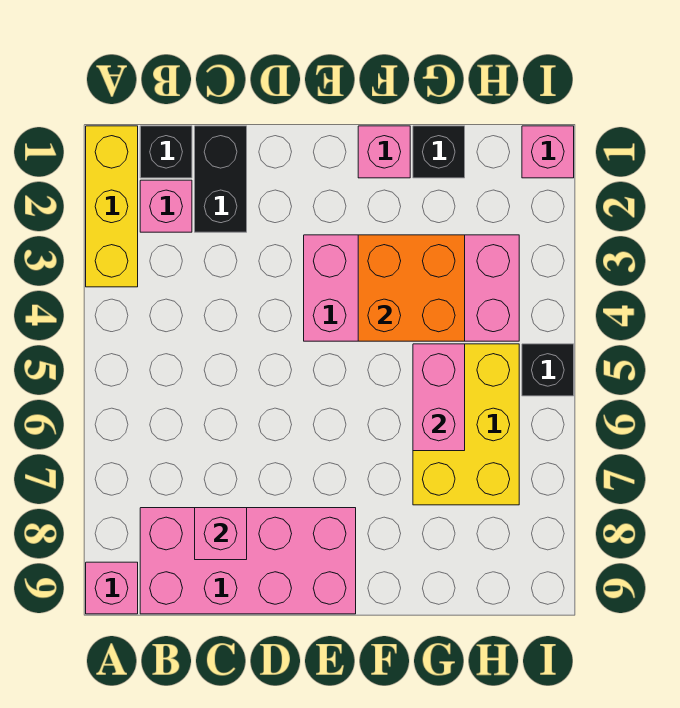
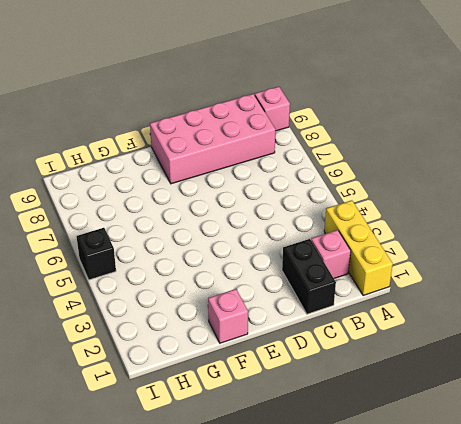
none -> black brick B1 level 1
none -> pink brick E3:H4 level 1
none -> black brick G1 level 1

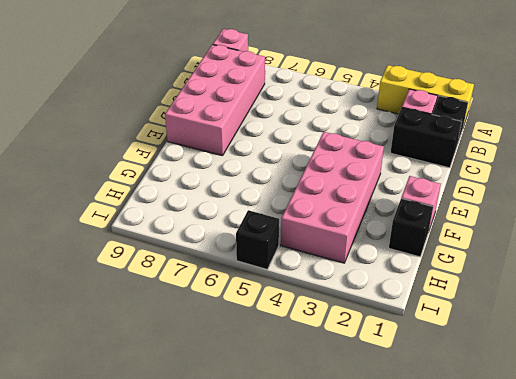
none -> yellow brick G5:H7 level 1
none -> pink brick I1 level 1
none -> pink brick C8 level 2

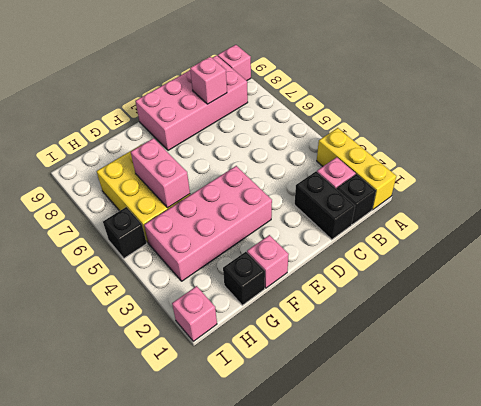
none -> orange brick F3:G4 level 2

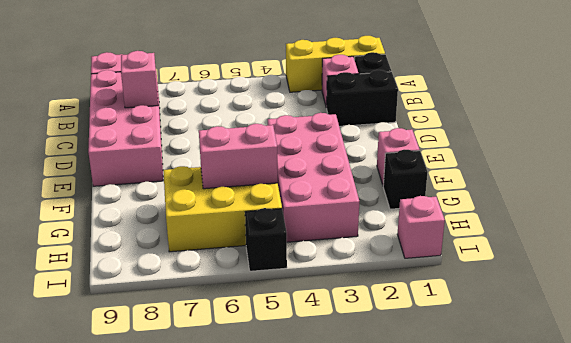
none -> orange brick F3:G4 level 2

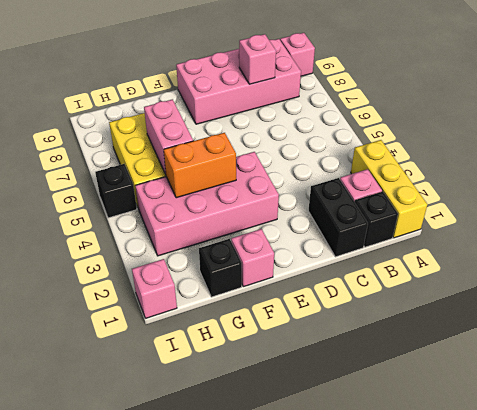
orange brick F4:G4 level 2 -> orange brick F3:G4 level 2

